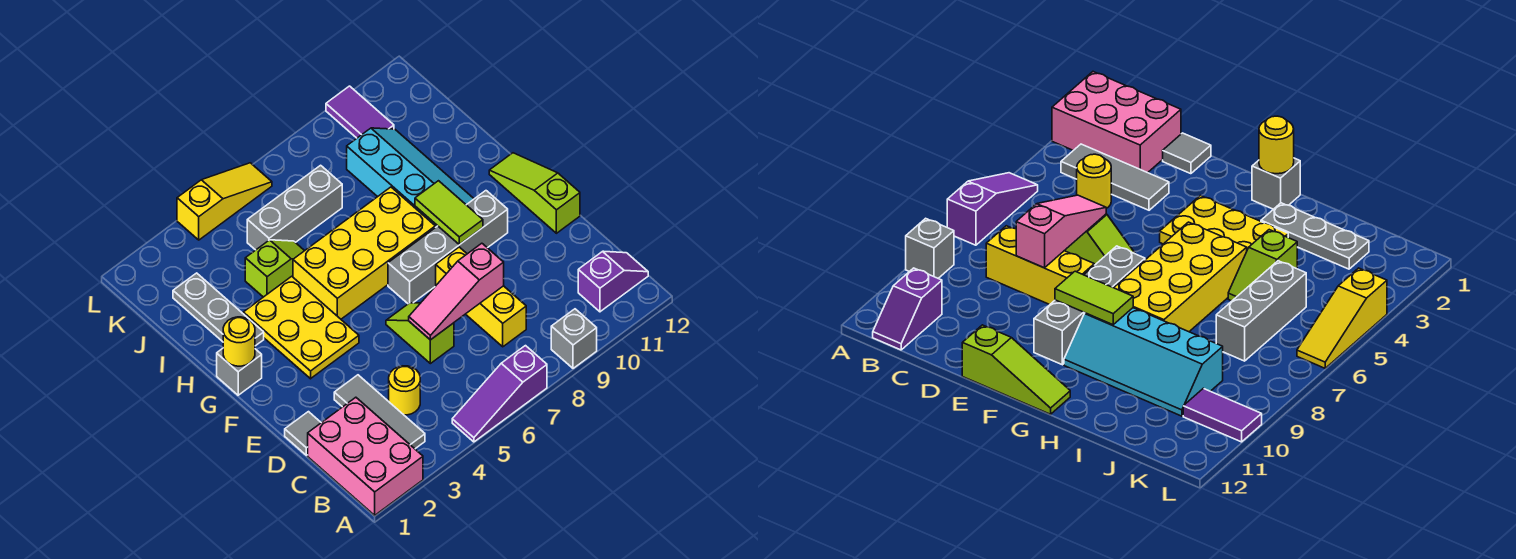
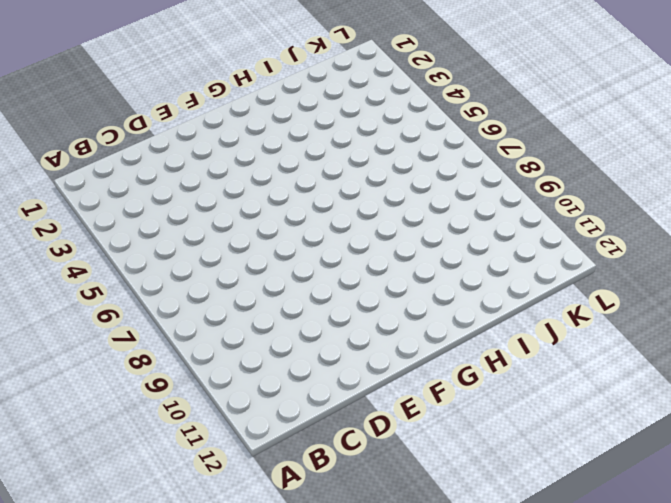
none -> pink brick A1:C2 level 1
none -> purple slope A5:A7 level 1 top 7
none -> grey brick A9 level 1

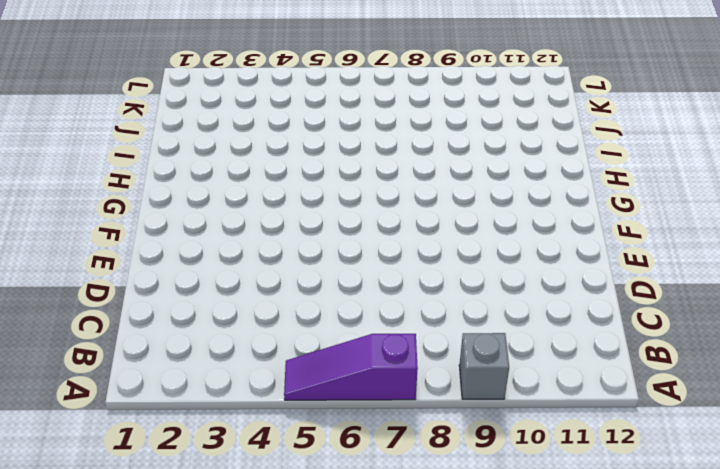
none -> pink brick A1:C2 level 1
none -> grey tile B3:D3 level 1
none -> purple slope B11:B12 level 1 top 11

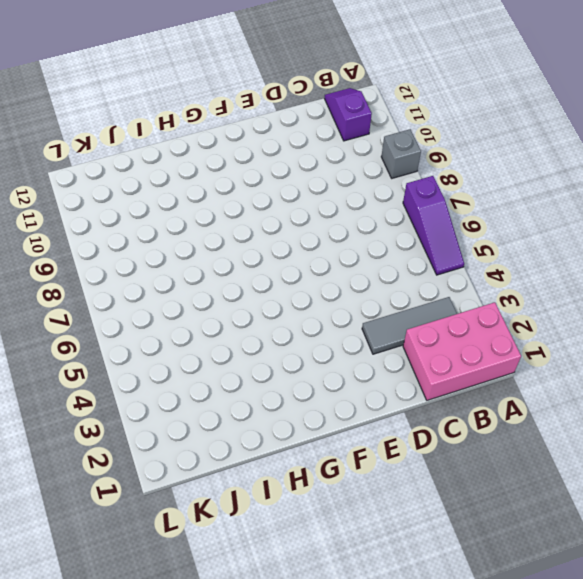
none -> yellow round brick C4 level 1
none -> yellow brick C8:E8 level 1
none -> grey tile D1 level 1

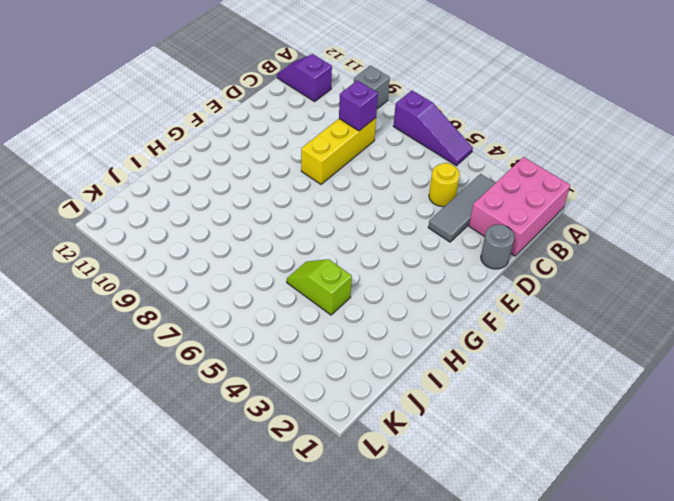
purple brick C8 level 2 -> none
grey round brick D1 level 1 -> grey tile D1 level 1
none -> lime slope D6:E6 level 1 top D
none -> lime slope E12:G12 level 1 top E
none -> yellow plate F3:H4 level 1

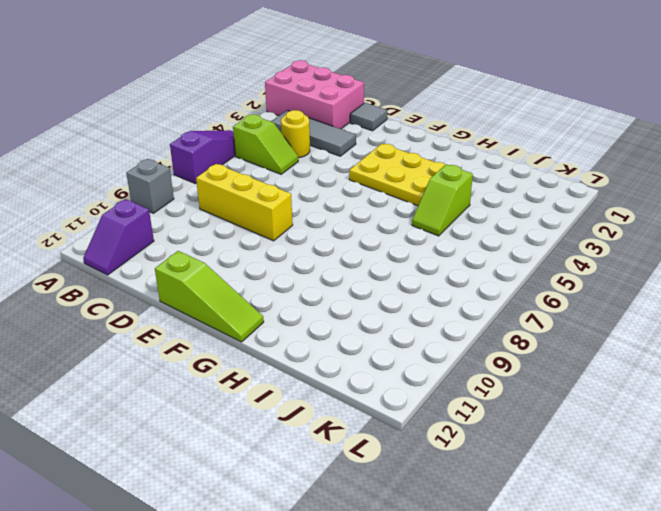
lime slope B5:C5 level 1 top B -> lime slope D6:E6 level 1 top D
none -> grey brick F7:F10 level 1
none -> grey brick G1 level 1
none -> yellow brick G5:H8 level 1

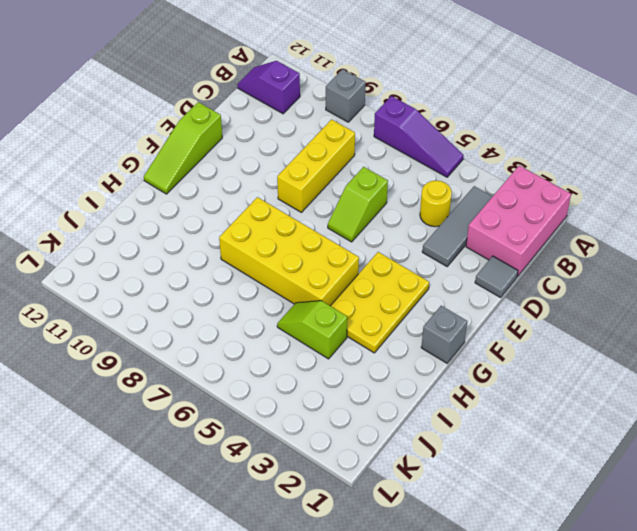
none -> grey brick F7:F10 level 1
none -> cyan slope G9:J10 level 1 top 9
none -> grey plate H2:J2 level 1

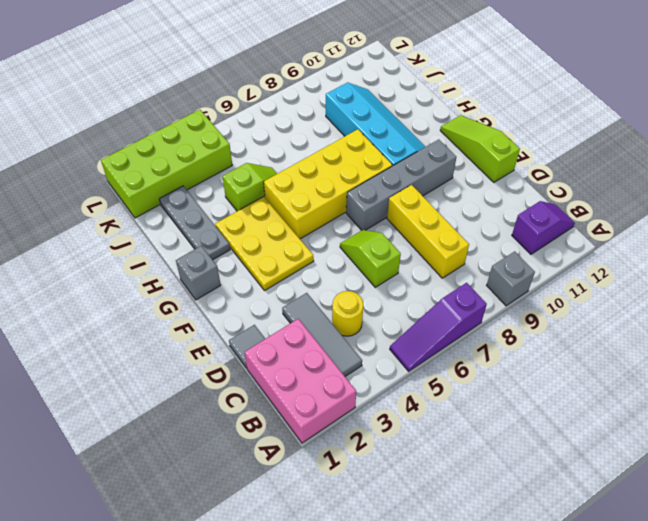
lime brick K1:L4 level 1 -> yellow slope L4:L6 level 1 top 4
none -> grey brick J5:J7 level 1
none -> purple tile K10:L10 level 1
none -> pink slope D6:D8 level 2 top 8

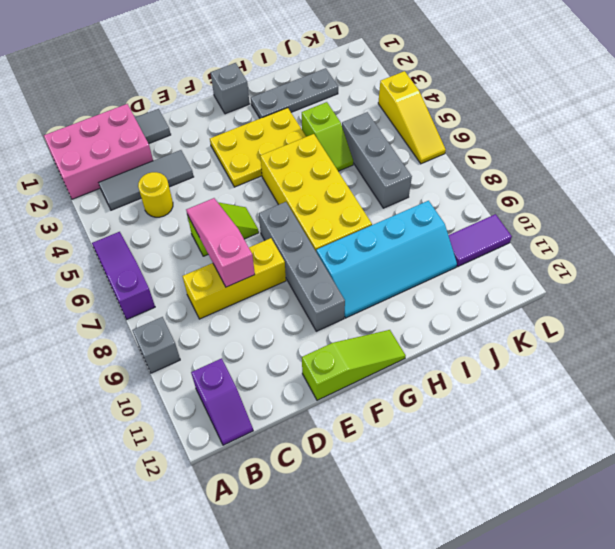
none -> lime tile F9:G9 level 2
none -> yellow round brick G1 level 2

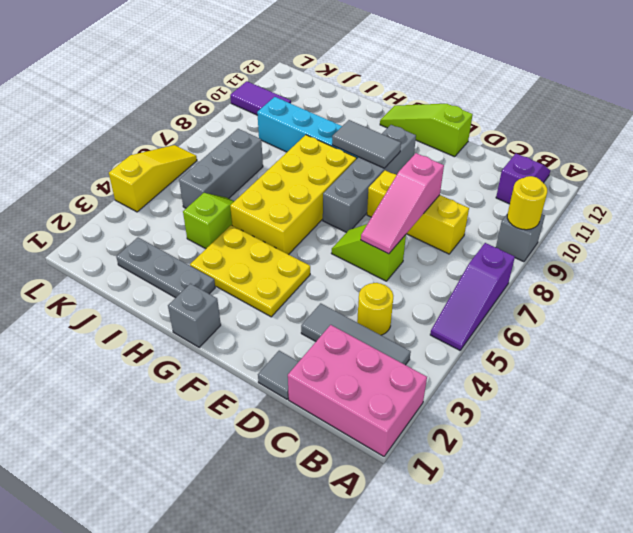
yellow round brick A9 level 2 -> yellow round brick G1 level 2
grey tile F9:G9 level 2 -> lime tile F9:G9 level 2

